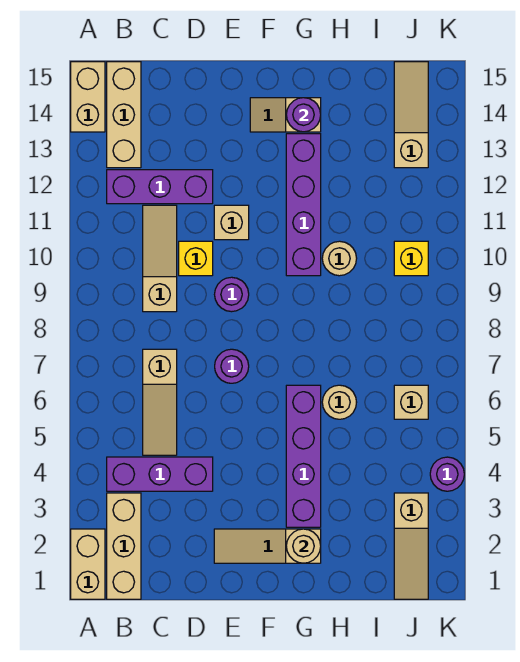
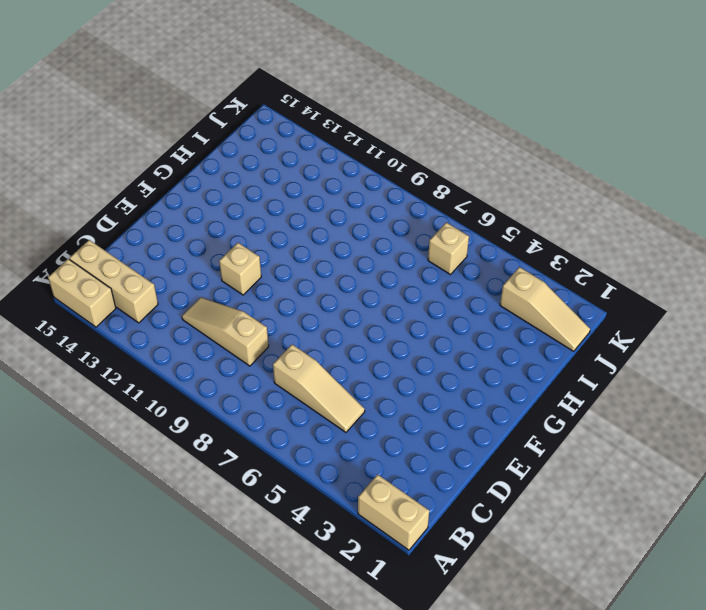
none -> tan brick B1:B3 level 1
none -> purple brick B4:D4 level 1
none -> purple brick B12:D12 level 1

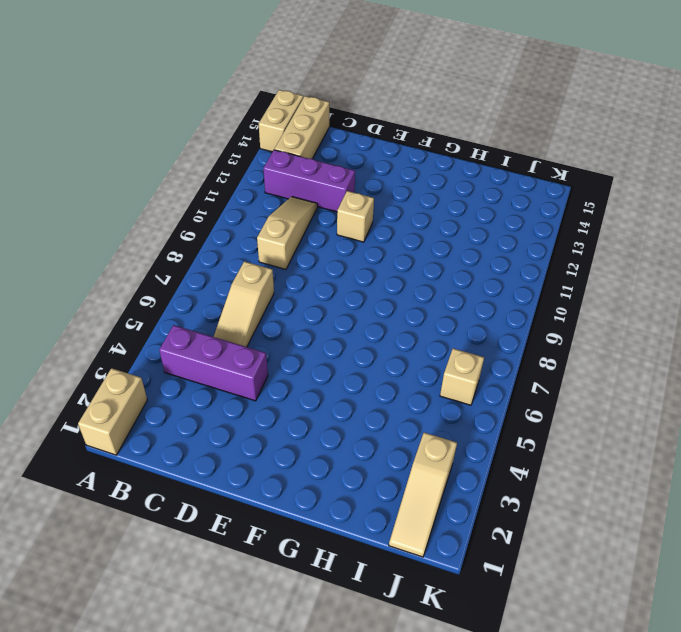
none -> tan brick B1:B3 level 1
none -> yellow brick D10 level 1
none -> tan slope E2:G2 level 1 top G

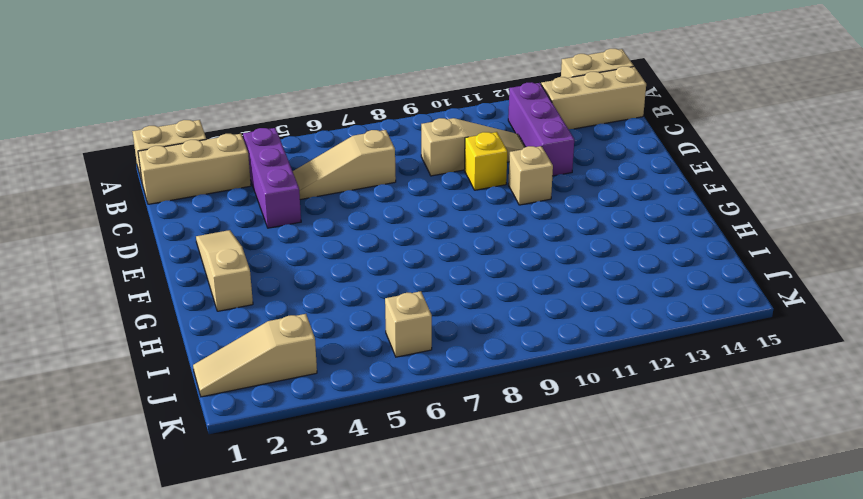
none -> purple round brick E7 level 1
none -> purple round brick E9 level 1
none -> tan slope F14:G14 level 1 top G

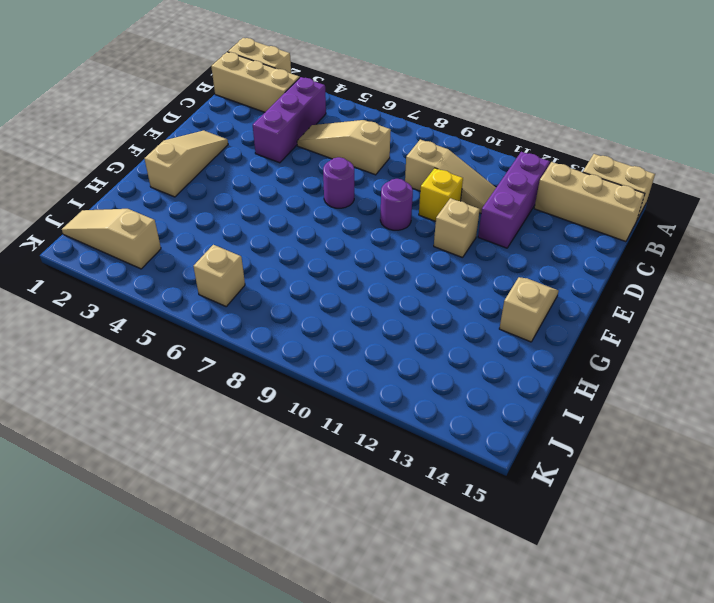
none -> purple brick G3:G6 level 1
none -> purple brick G10:G13 level 1
none -> tan round brick H6 level 1

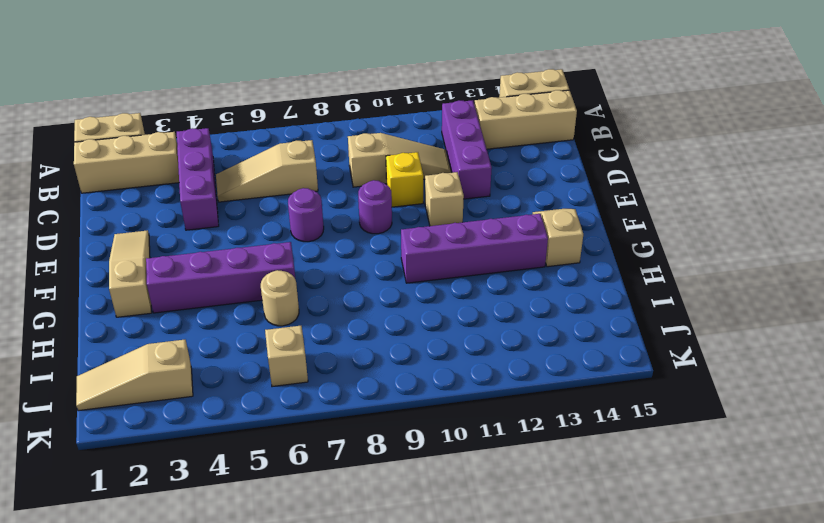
none -> tan round brick H10 level 1
none -> yellow brick J10 level 1
none -> tan slope J13:J15 level 1 top 13

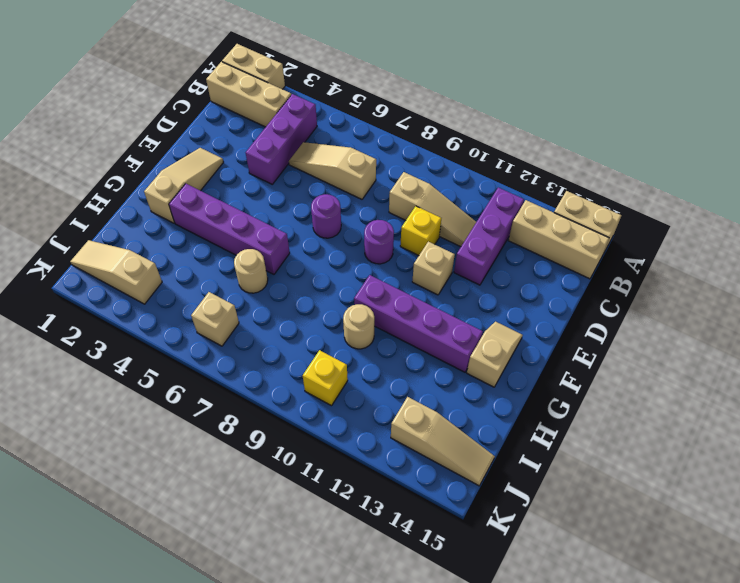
none -> purple round brick K4 level 1
none -> tan round brick G2 level 2
none -> purple round brick G14 level 2

